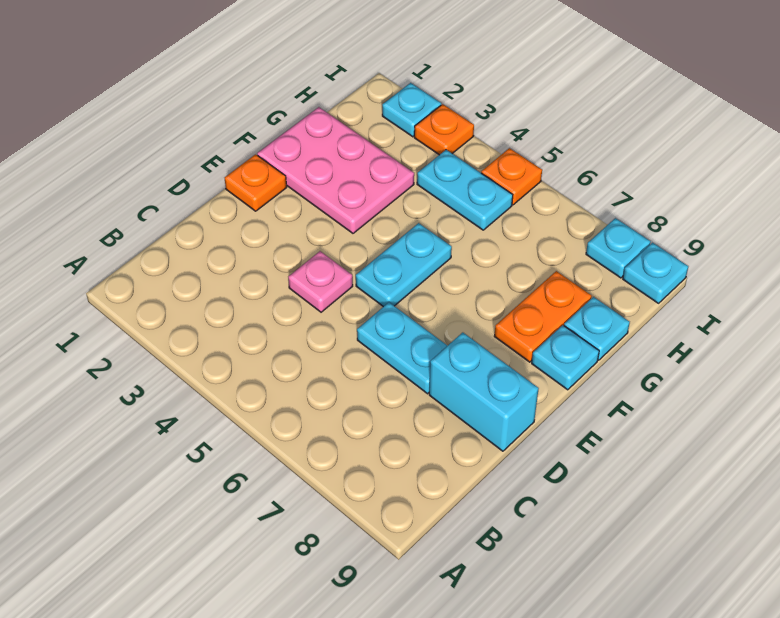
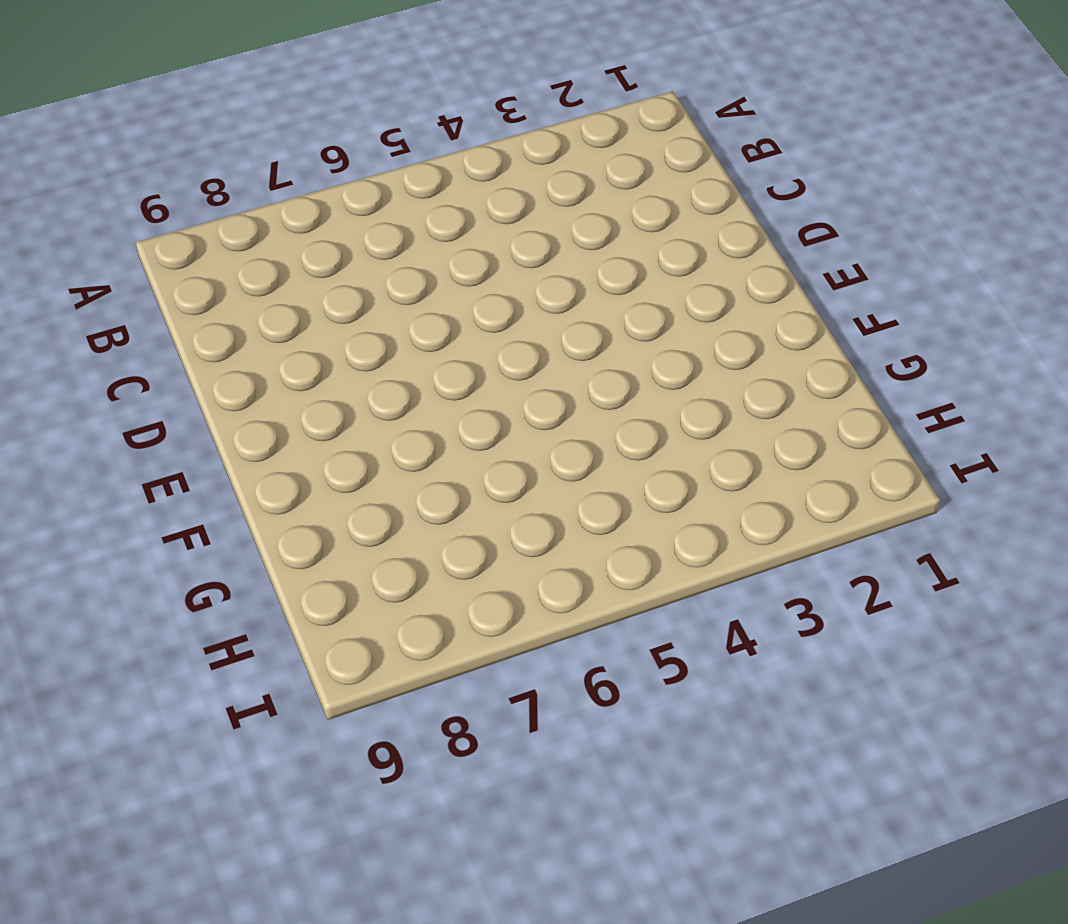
none -> pink plate D4 level 1
none -> cyan plate D6:D7 level 1
none -> cyan brick D8:D9 level 1

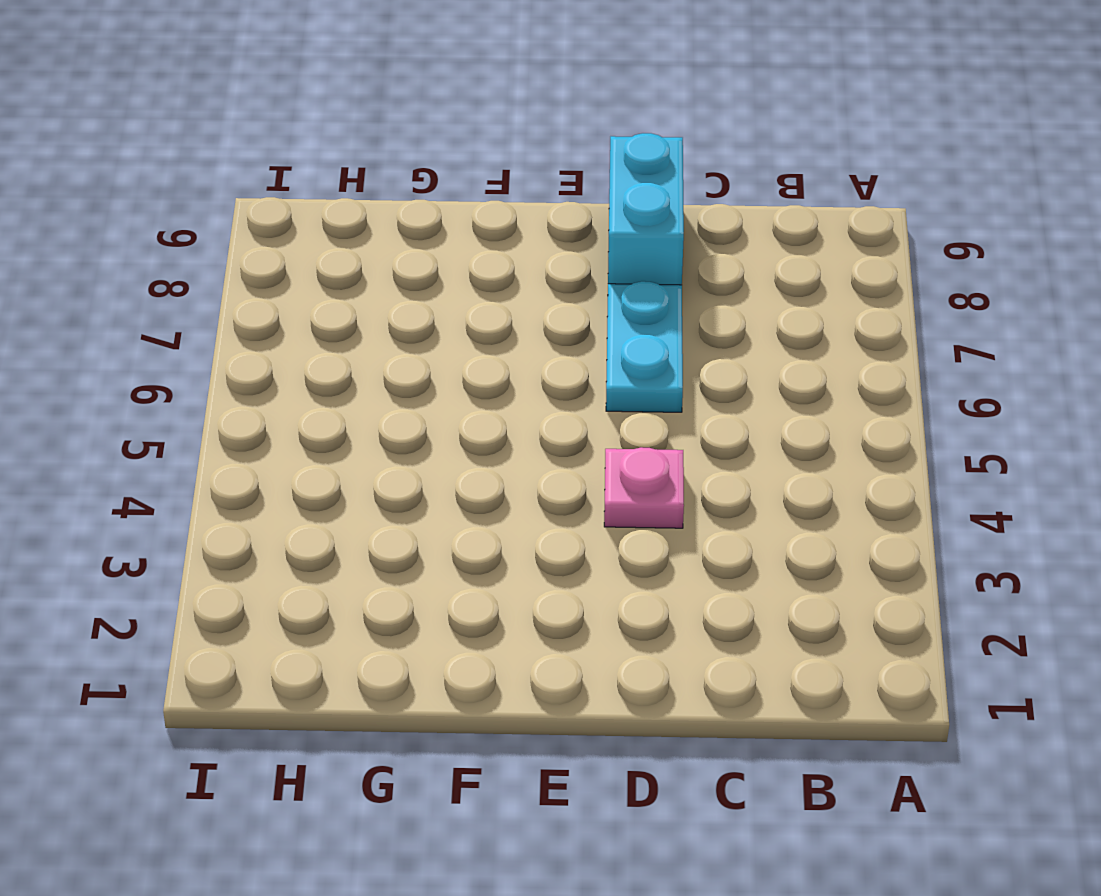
none -> orange plate E1 level 1
none -> cyan plate E5:F5 level 1
none -> pink plate F1:G3 level 1

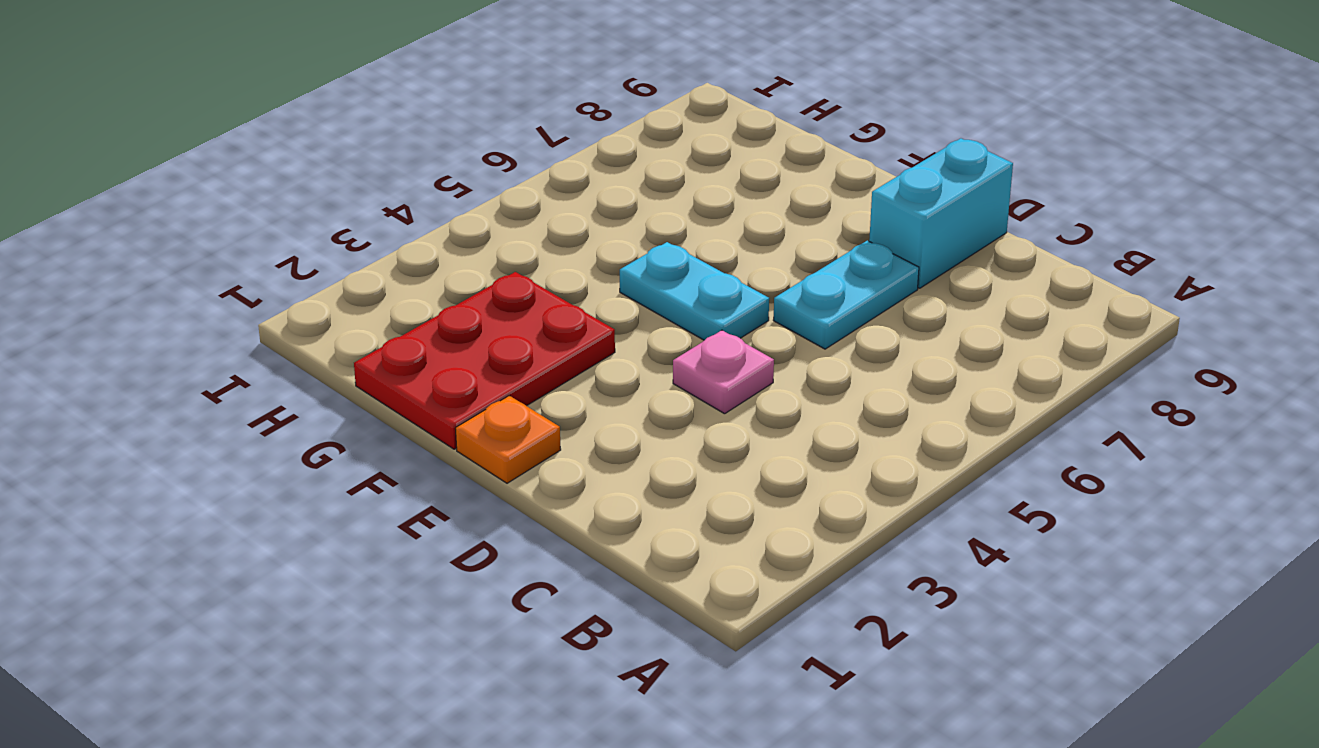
red plate F1:G3 level 1 -> pink plate F1:G3 level 1
none -> orange plate F8:G8 level 1
none -> cyan plate F9 level 1
none -> cyan plate G9 level 1

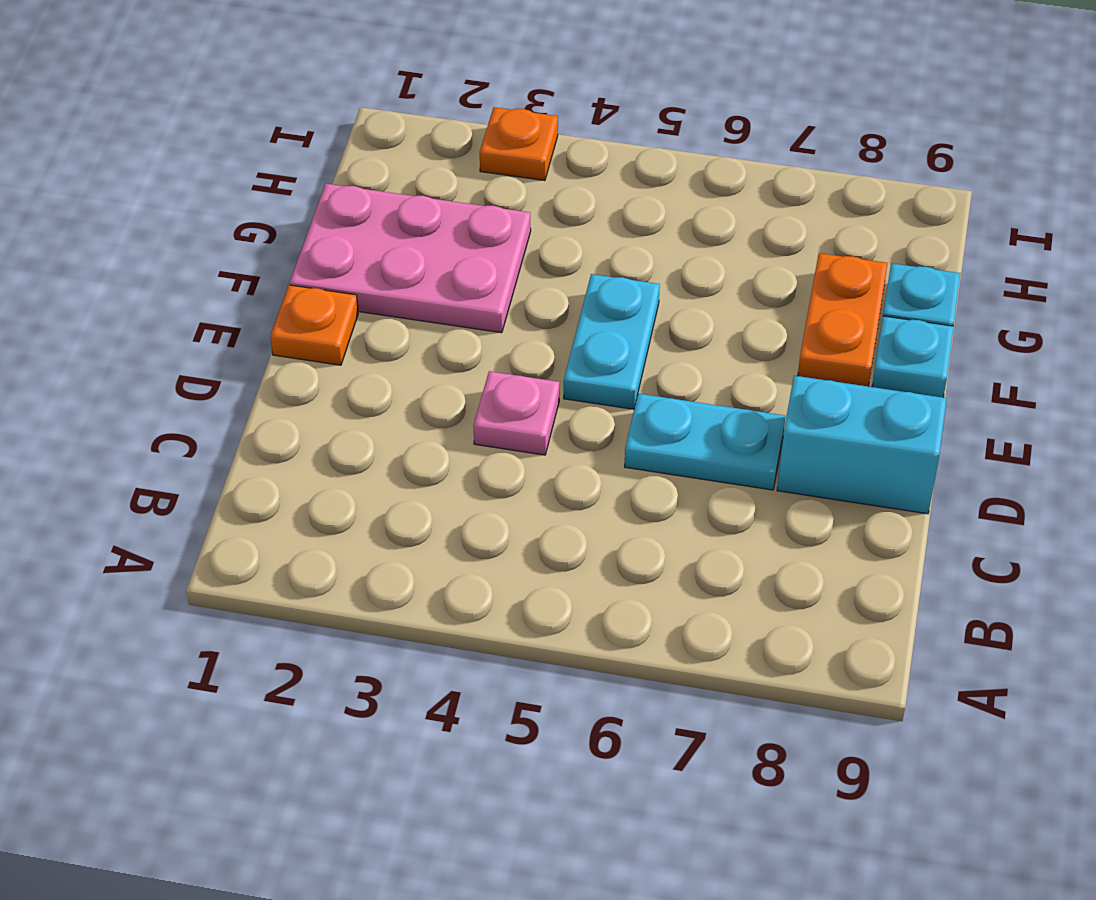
none -> cyan plate H4:H5 level 1
none -> cyan plate I2 level 1
none -> orange plate I5 level 1

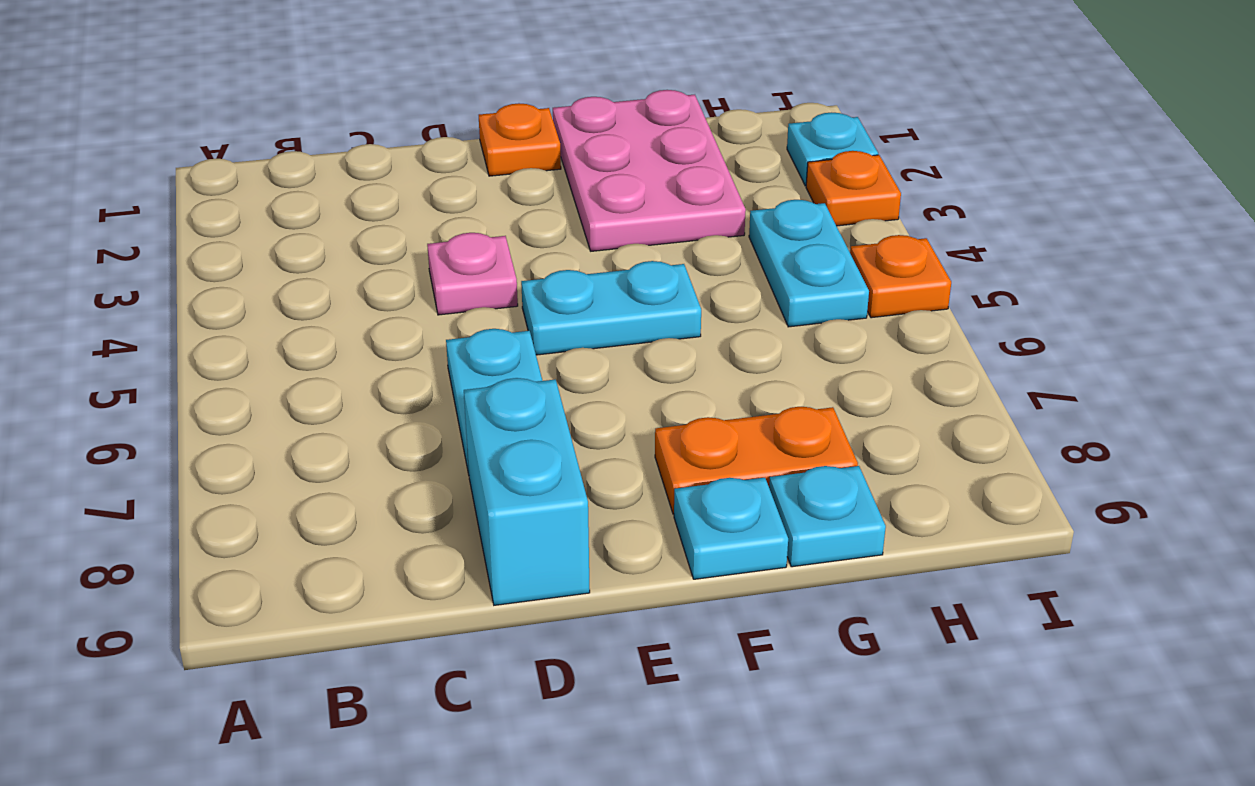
none -> cyan plate I8 level 1
none -> cyan plate I9 level 1

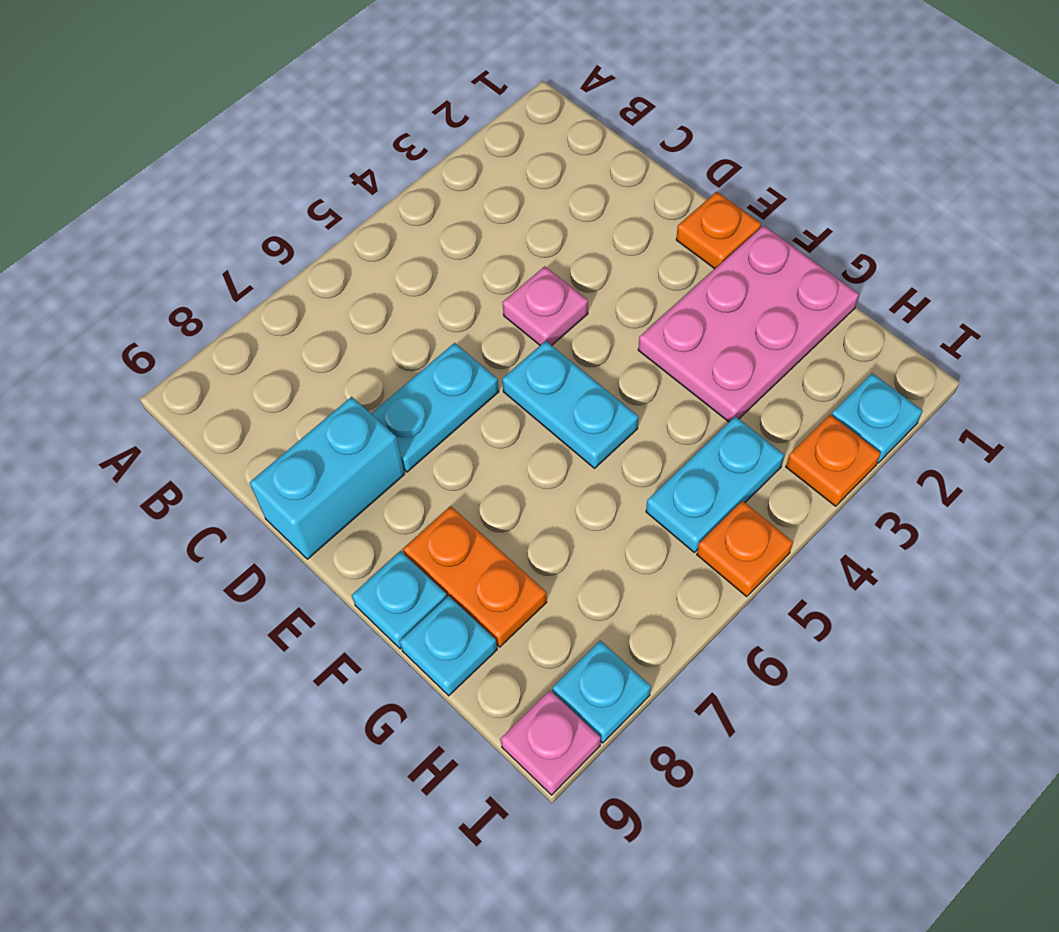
pink plate I9 level 1 -> cyan plate I9 level 1

